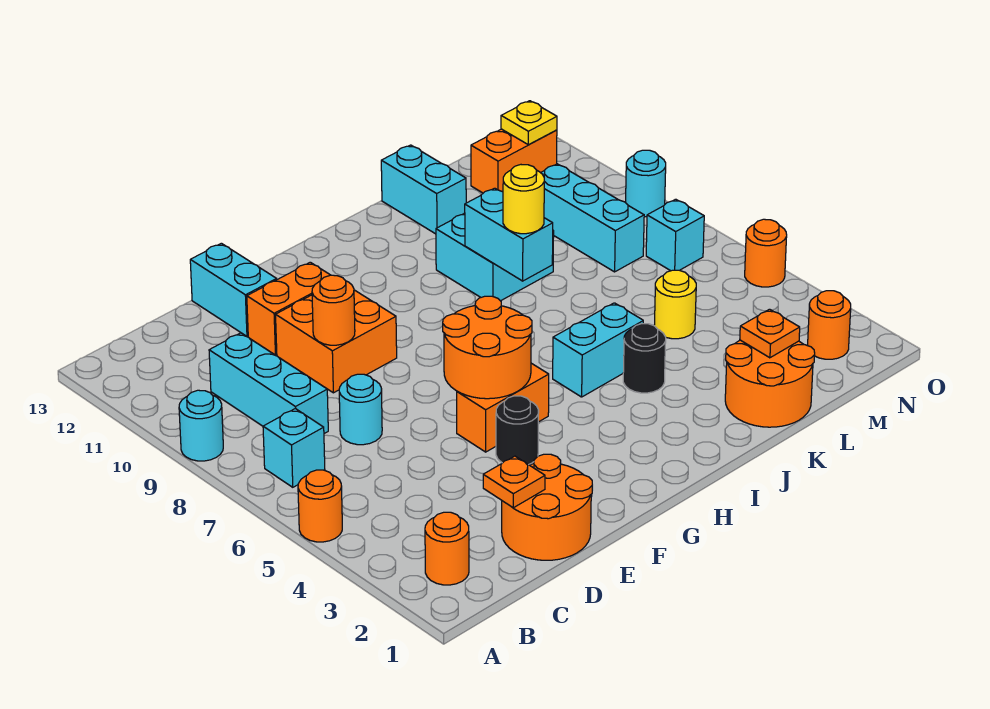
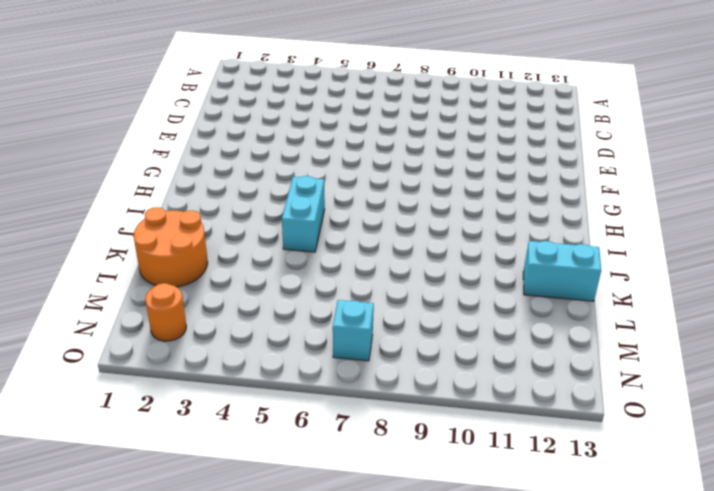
none -> orange round brick A5 level 1
none -> cyan round brick A9 level 1
none -> orange round brick B2 level 1
none -> cyan brick B7 level 1

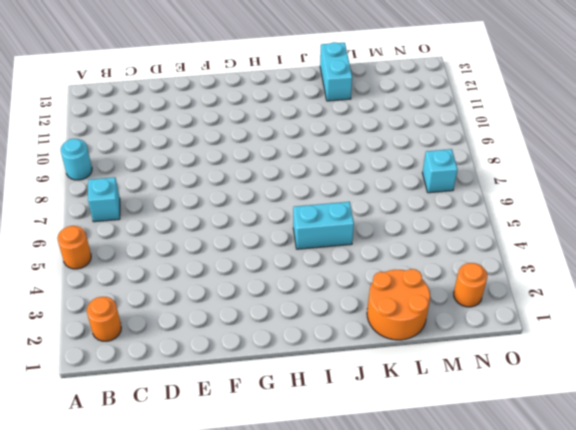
none -> cyan brick C8:C10 level 1
none -> orange round brick D1:E2 level 1
none -> cyan round brick D7 level 1
none -> orange brick E9:F10 level 1

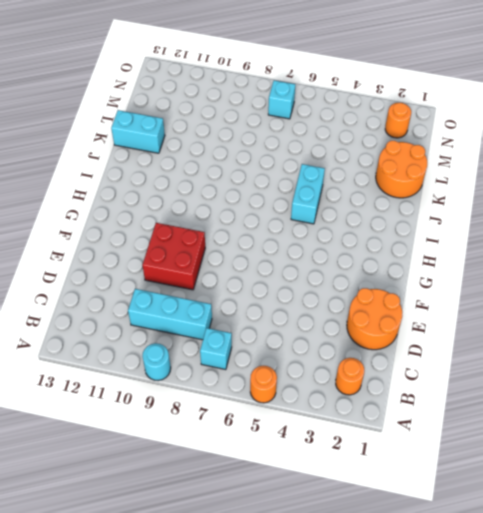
red brick E9:F10 level 1 -> orange brick E9:F10 level 1
none -> cyan round brick D7 level 1
none -> orange brick E11:F11 level 1
none -> cyan brick E12:E13 level 1
none -> black round brick F4 level 1

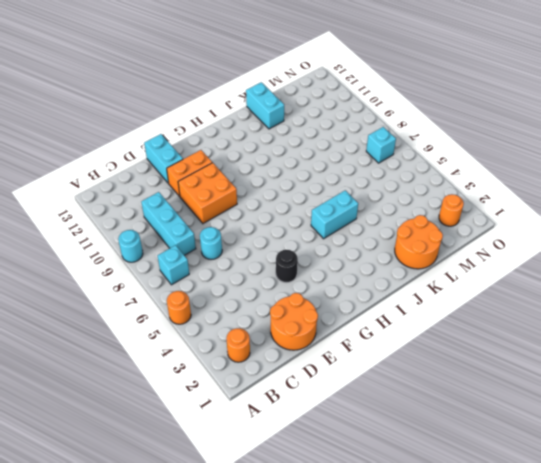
none -> orange brick F5:G5 level 1
none -> black round brick J4 level 1
none -> cyan brick J9:K10 level 1
none -> yellow round brick L5 level 1

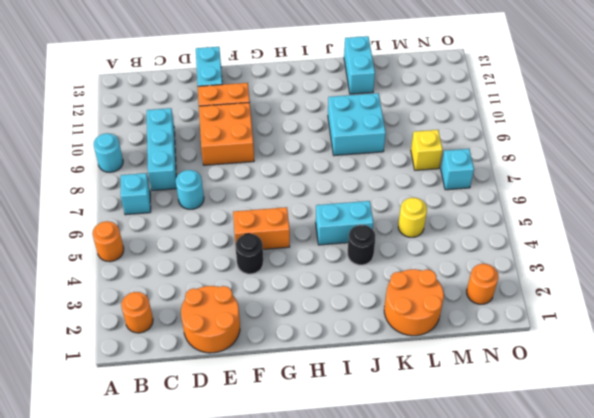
yellow brick M8 level 1 -> cyan brick M8:M10 level 1
none -> orange brick M12:N12 level 1
none -> orange round brick O5 level 1
none -> cyan round brick O9 level 1
none -> orange plate D2 level 2

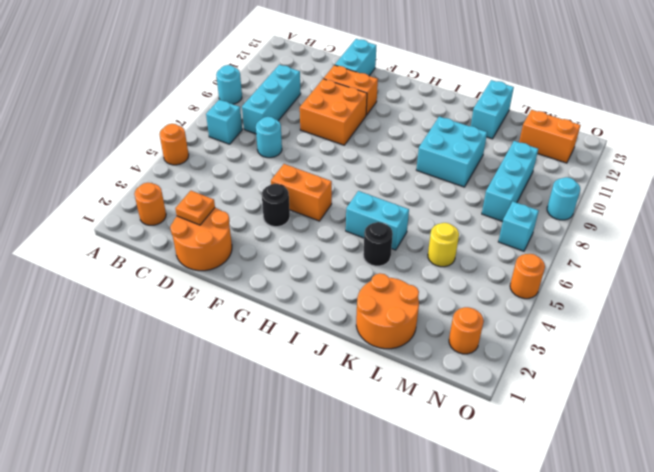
none -> orange round brick E9 level 2
none -> orange round brick F5:G6 level 2
none -> cyan brick J8:J9 level 2
none -> orange plate L2 level 2

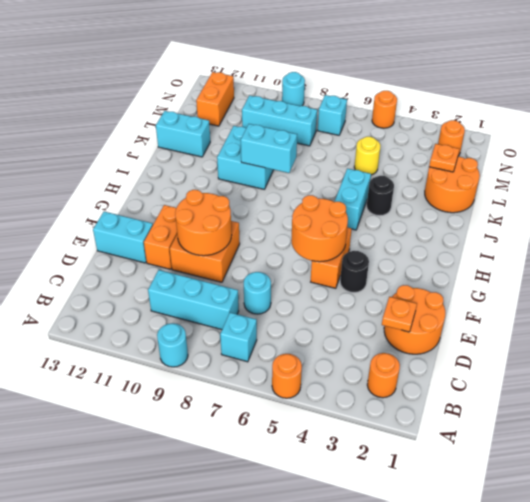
orange round brick E9:F10 level 2 -> orange round brick E9 level 2
none -> yellow plate N12 level 2
none -> yellow round brick J8 level 3

